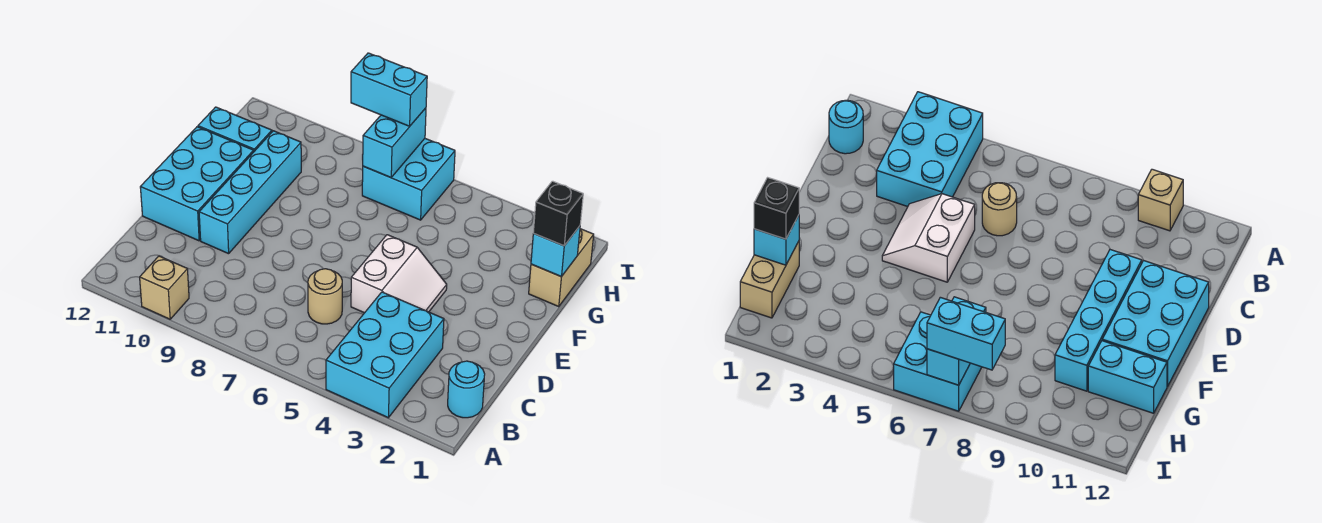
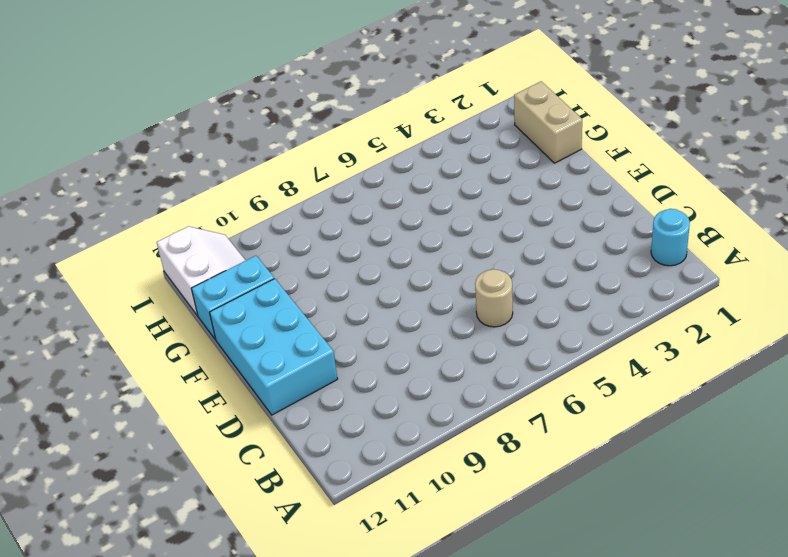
white slope H11:I12 level 1 top 12 -> white slope D4:E5 level 1 top 5
none -> cyan brick A3:C4 level 1
none -> tan brick A10 level 1
none -> cyan brick D10:G10 level 1

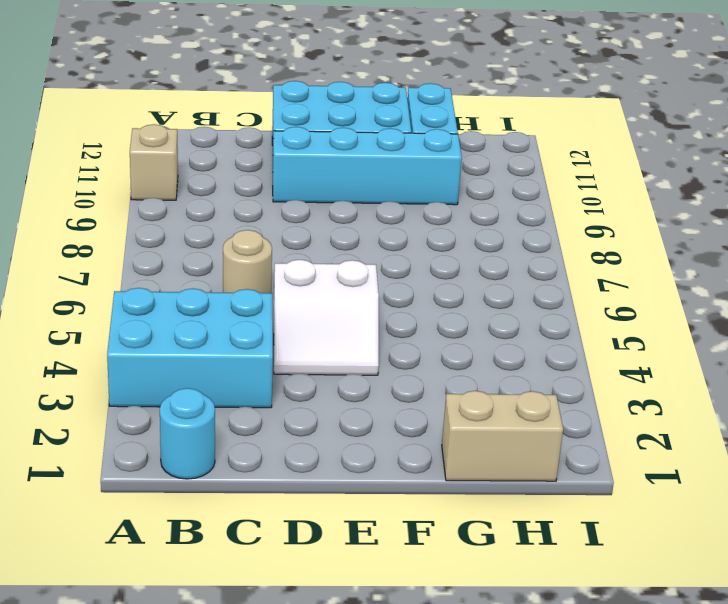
none -> cyan brick H6:I7 level 1
none -> cyan brick G1 level 2
none -> cyan brick H7:I7 level 2

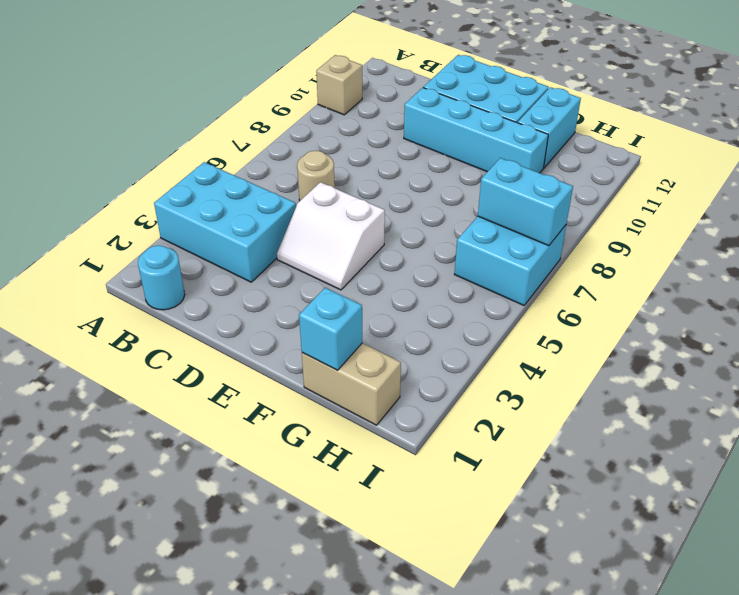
none -> black brick G1 level 3
none -> cyan brick I7:I8 level 3

